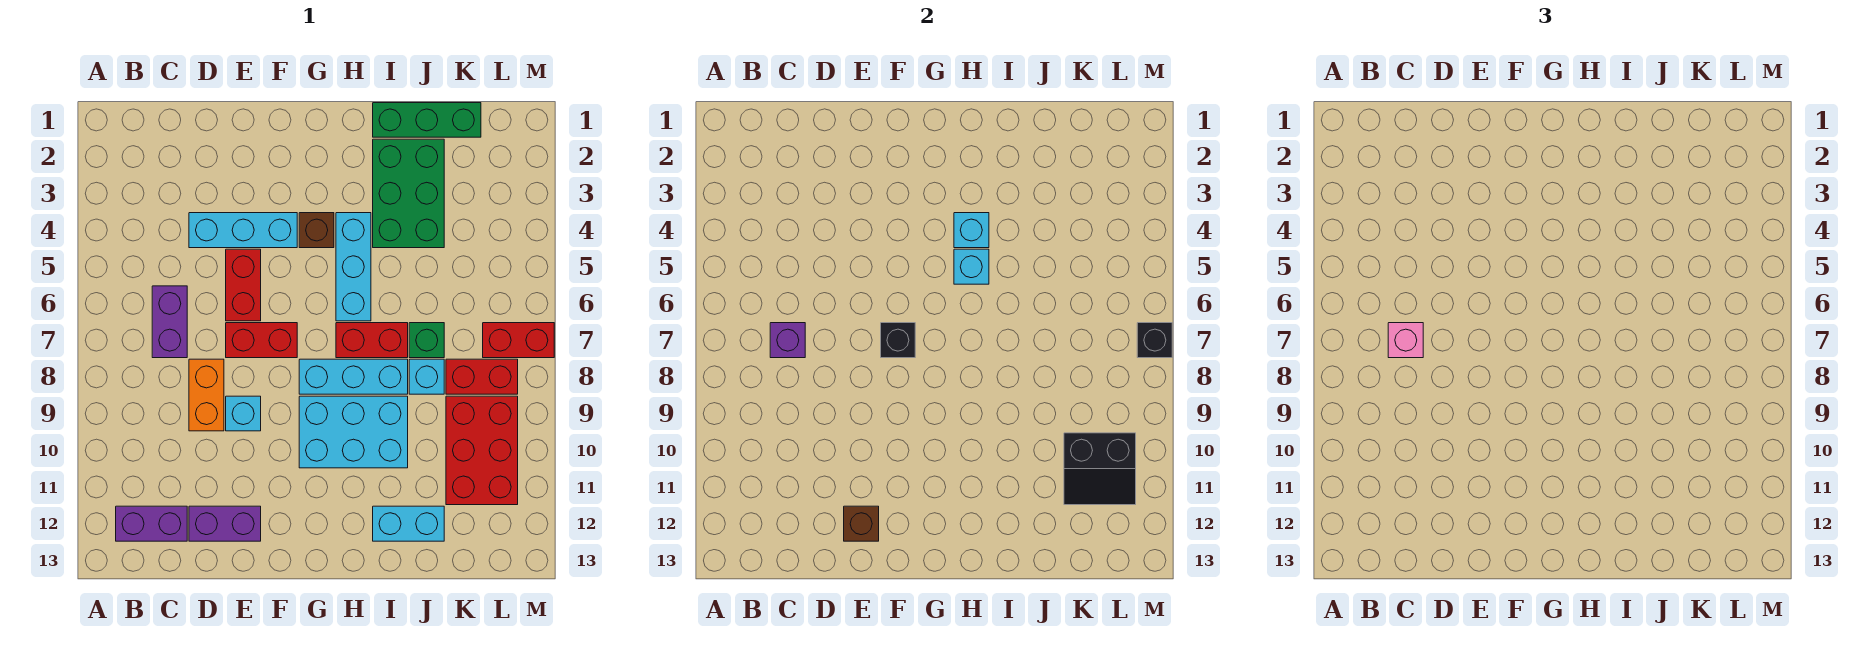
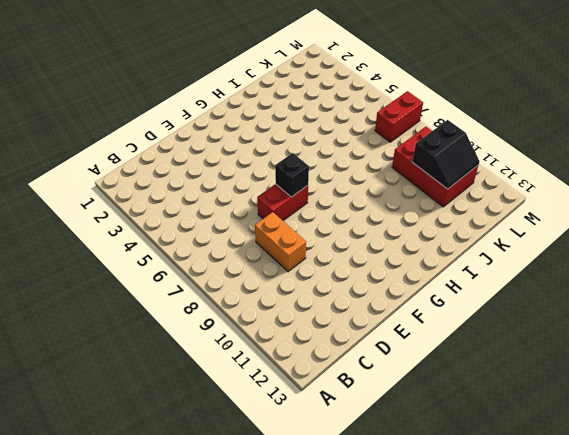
none -> purple brick B12:C12 level 1
none -> purple brick C6:C7 level 1
none -> cyan brick D4:F4 level 1

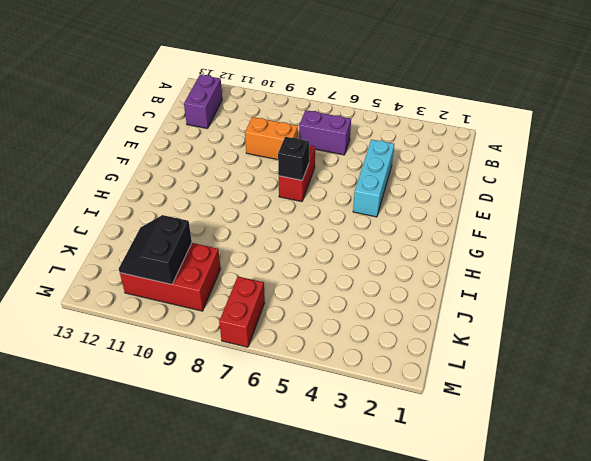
none -> purple brick D12:E12 level 1
none -> red brick E5:E6 level 1
none -> cyan brick E9 level 1

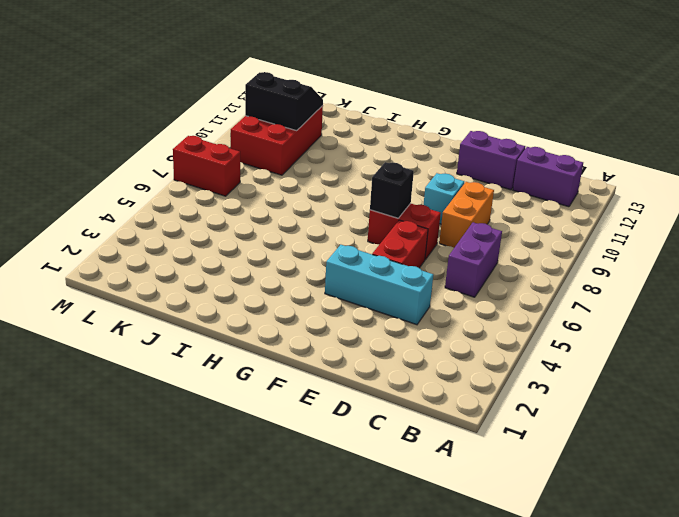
none -> brown brick G4 level 1
none -> cyan brick G8:I8 level 1
none -> cyan brick G9:I10 level 1

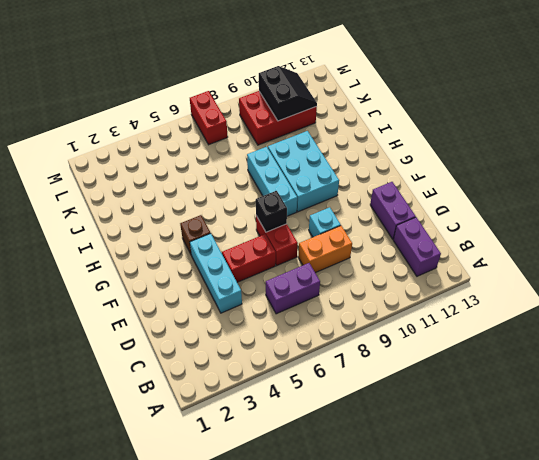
none -> cyan brick H4:H6 level 1
none -> red brick H7:I7 level 1
none -> green brick I1:K1 level 1

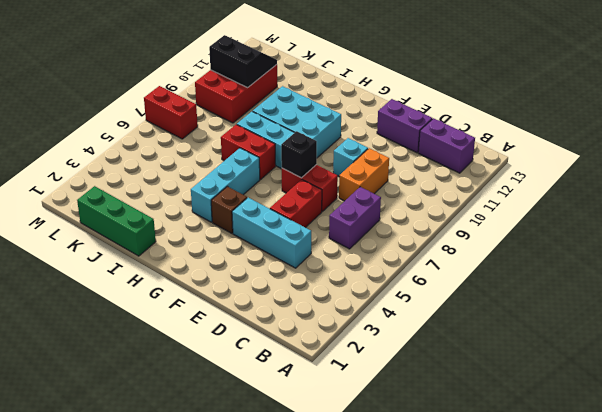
none -> green brick I2:J4 level 1
none -> cyan brick I12:J12 level 1
none -> green brick J7 level 1

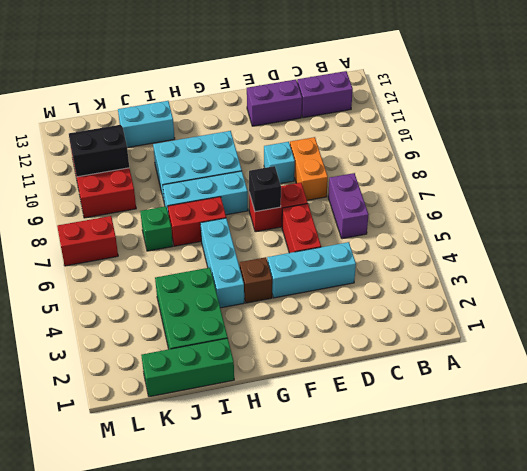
none -> cyan brick J8 level 1
none -> red brick K8:L8 level 1
none -> purple brick C7 level 2

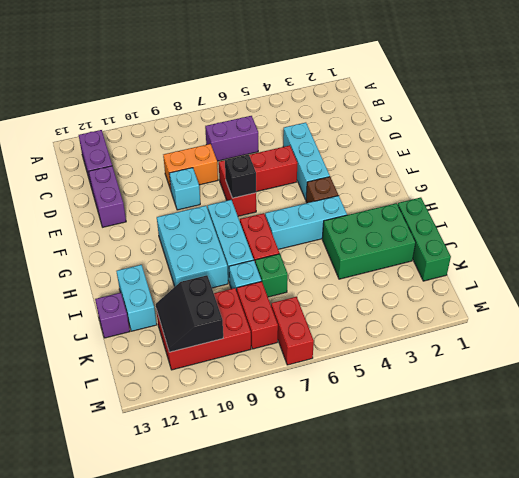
purple brick J13 level 1 -> purple brick C7 level 2
none -> brown brick E12 level 2
none -> cyan brick H4 level 2
none -> cyan brick H5 level 2

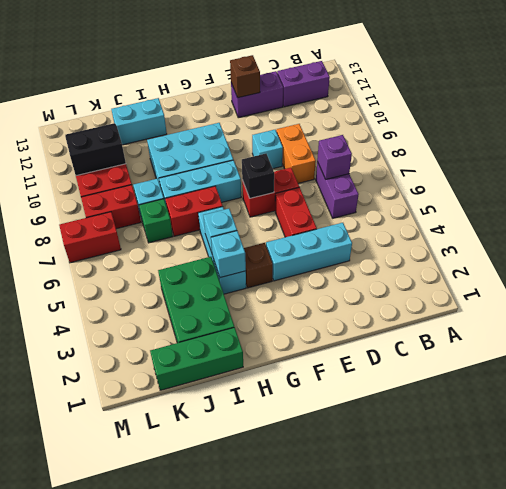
none -> black brick M7 level 2
none -> pink brick C7 level 3

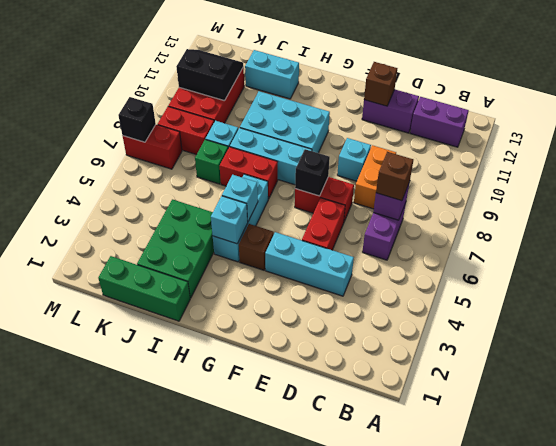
brown brick C7 level 3 -> pink brick C7 level 3

